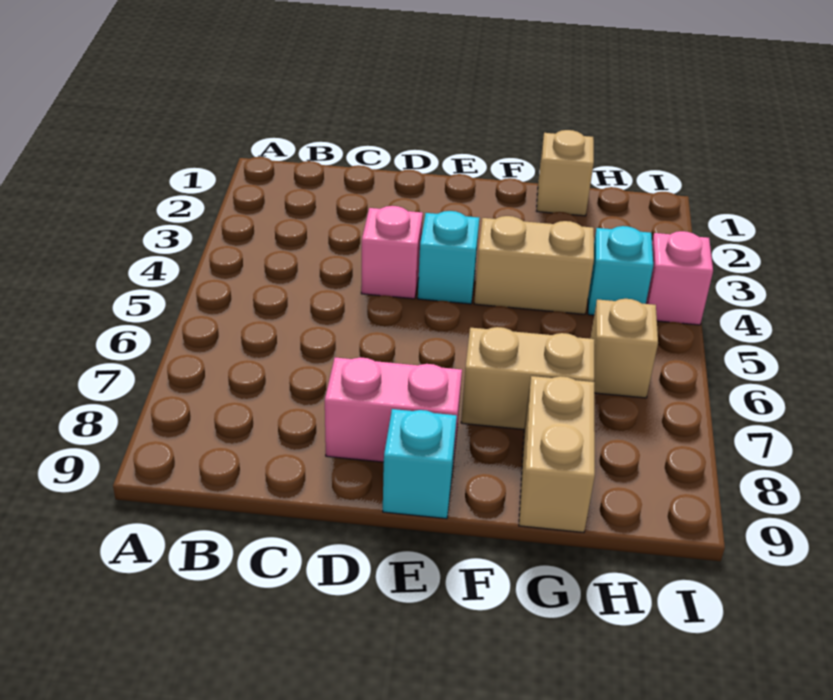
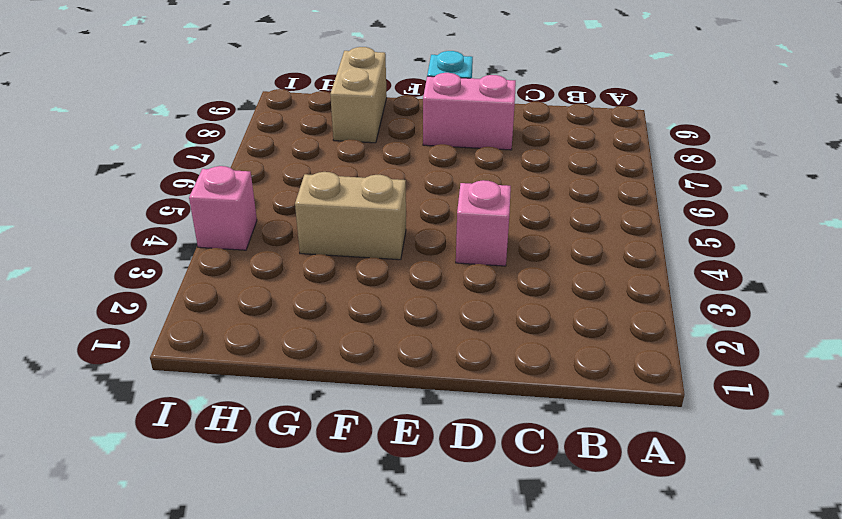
none -> cyan brick E4 level 1
none -> tan brick F7:G7 level 1

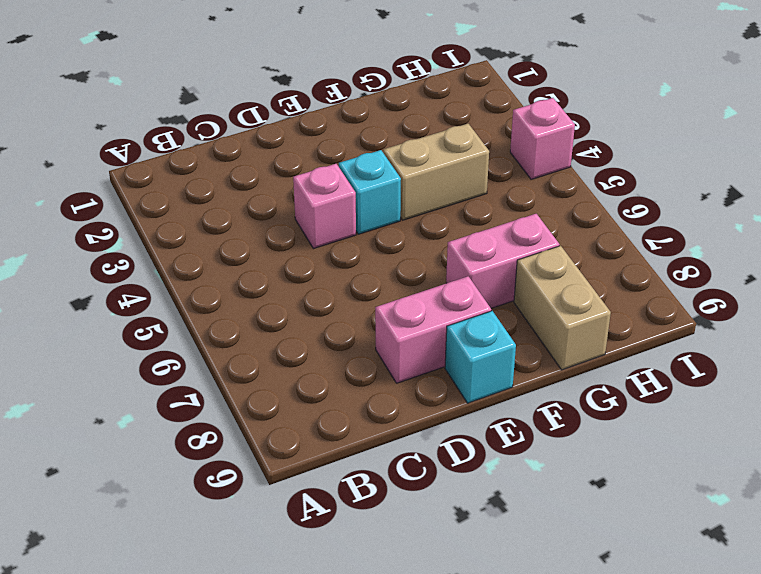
pink brick F7:G7 level 1 -> tan brick F7:G7 level 1
none -> tan brick G1 level 1
none -> cyan brick H4 level 1

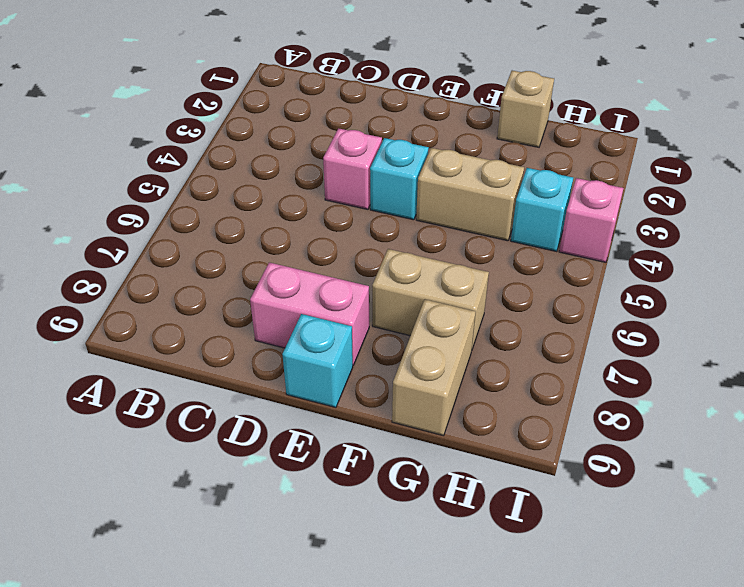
none -> tan brick H6 level 1

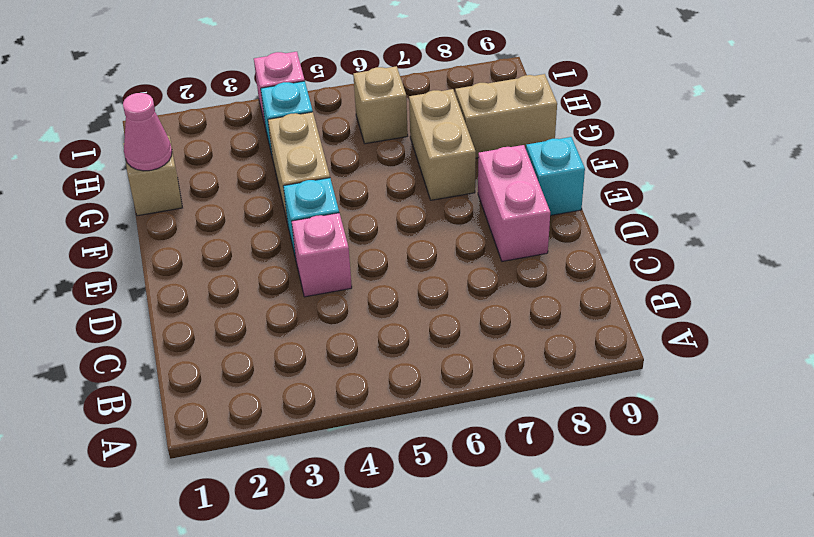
pink cone G1 level 2 -> none

